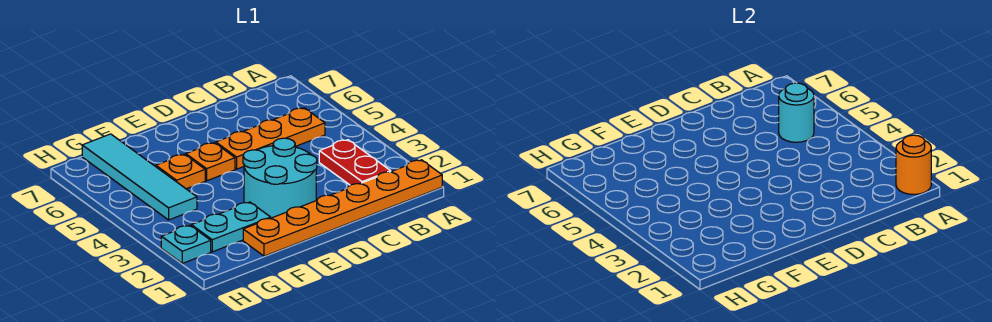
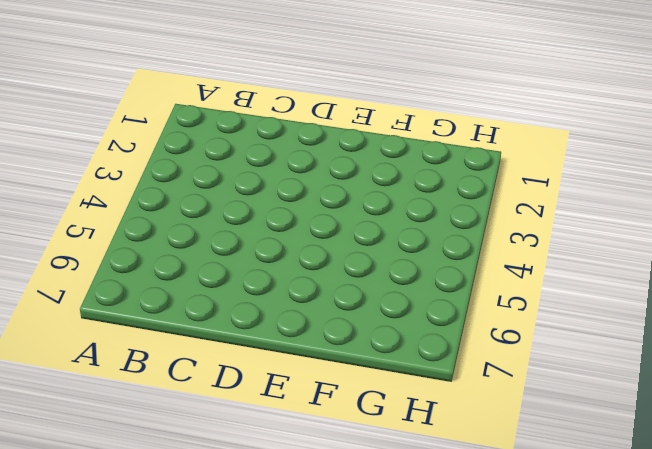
none -> orange plate A1:F1 level 1
none -> red plate B2:B3 level 1

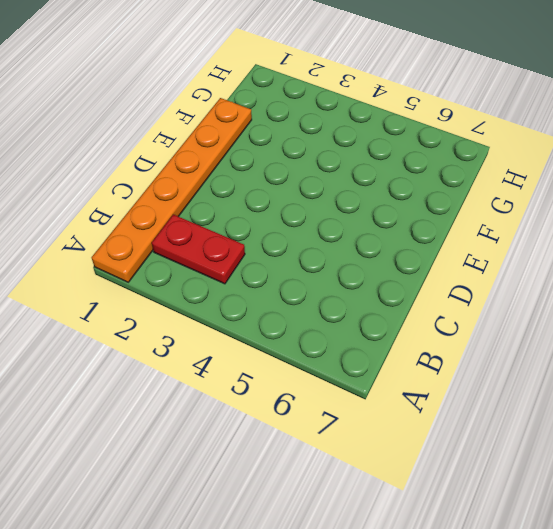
none -> orange plate B5:D5 level 1
none -> cyan round brick D2:E3 level 1

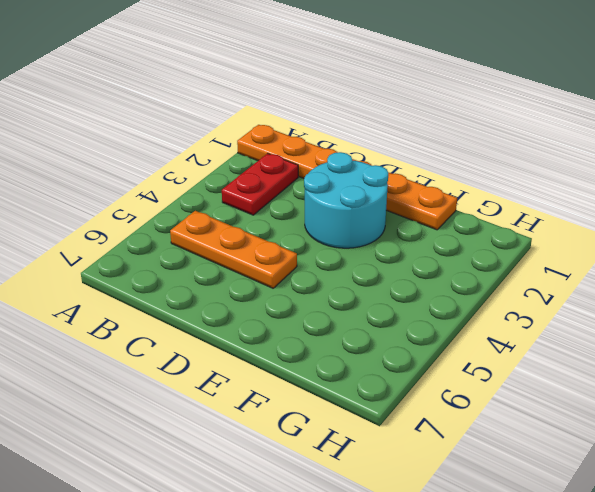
none -> orange plate E5 level 1
none -> cyan plate F2:G2 level 1

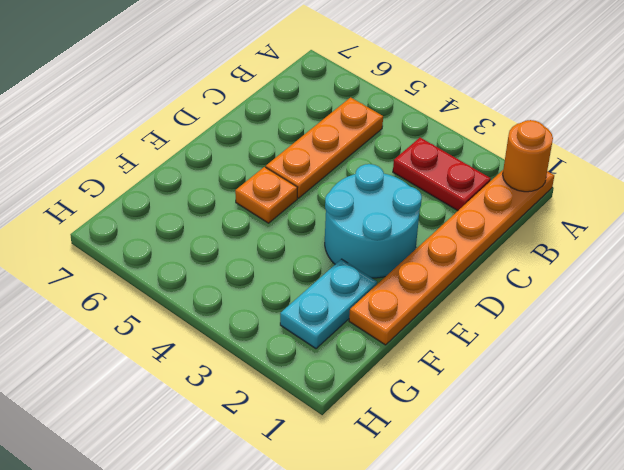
none -> orange plate F5 level 1
none -> cyan tile G4:G7 level 1

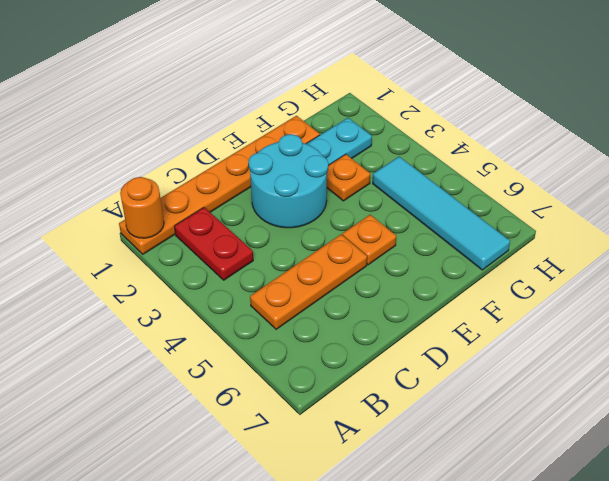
orange plate F3 level 1 -> orange plate F5 level 1
none -> cyan plate H2 level 1
none -> cyan round brick B5 level 2

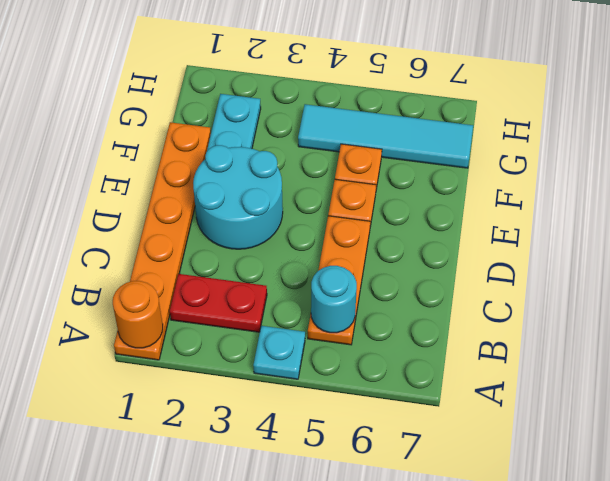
cyan plate A4 level 1 -> cyan plate H2 level 1

